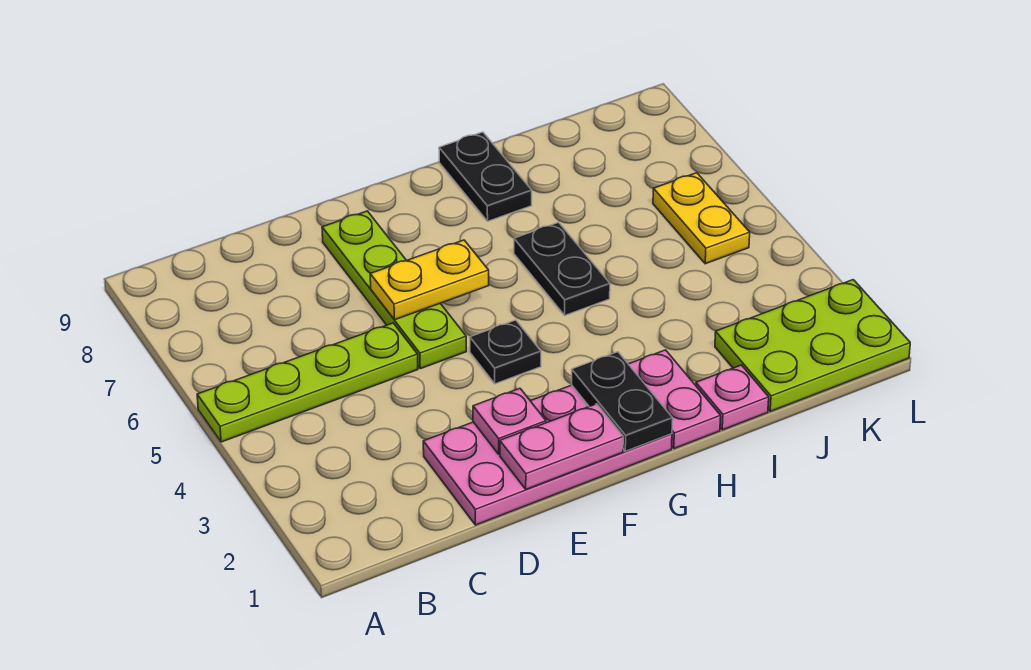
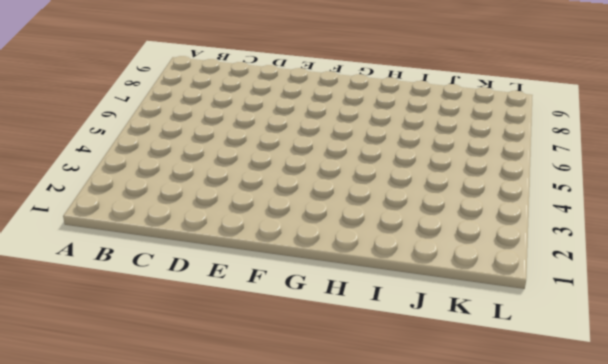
none -> lime plate A5:D5 level 1
none -> pink plate D1:G2 level 1
none -> lime plate E5:E8 level 1

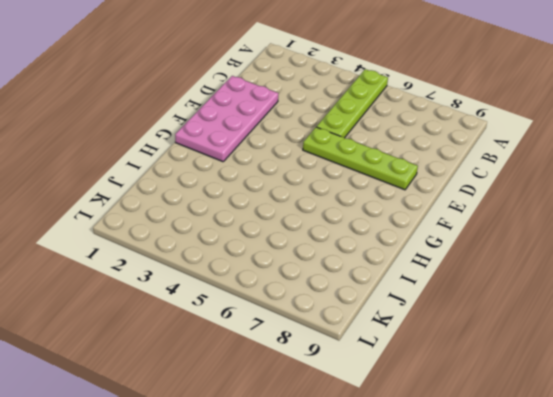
none -> black plate F4 level 1
none -> pink plate H1:H2 level 1
none -> black plate H5:H6 level 1

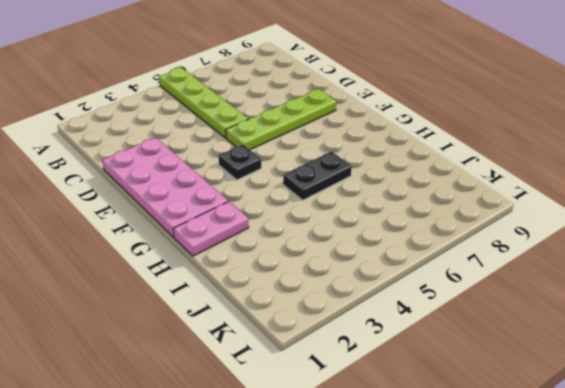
none -> black plate H8:H9 level 1
none -> pink plate I1 level 1
none -> lime plate J1:L2 level 1

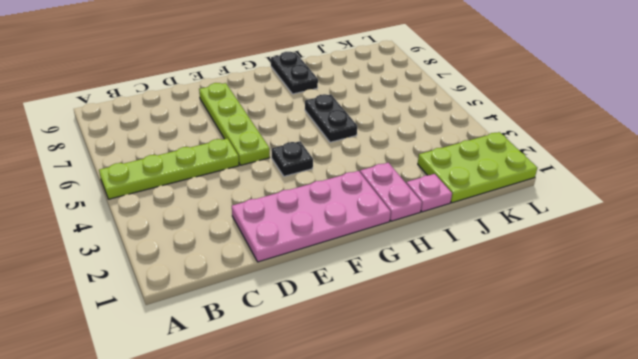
none -> yellow plate K5:K6 level 1
none -> pink plate E1:F1 level 2
none -> pink plate E2 level 2

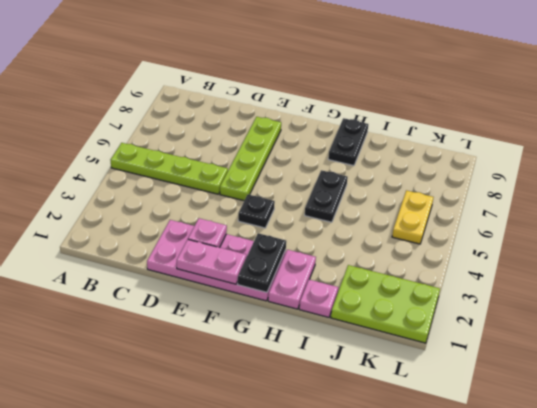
none -> yellow plate E6:F6 level 2

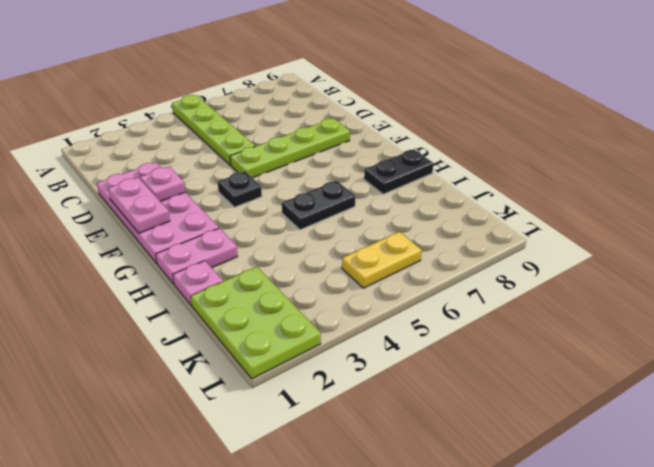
none -> yellow plate E6:F6 level 2
none -> black plate G1:G2 level 2

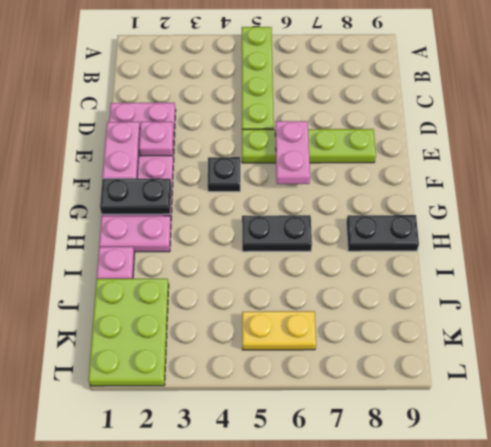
pink plate E6:F6 level 2 -> yellow plate E6:F6 level 2

